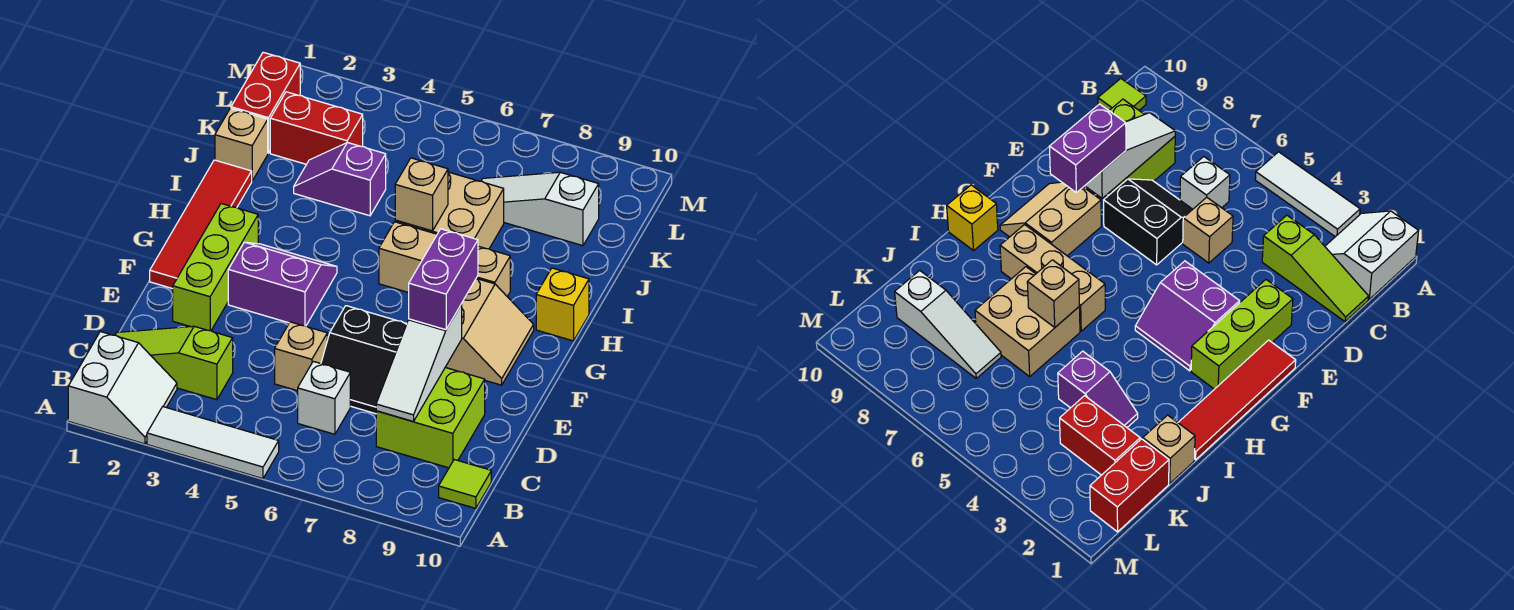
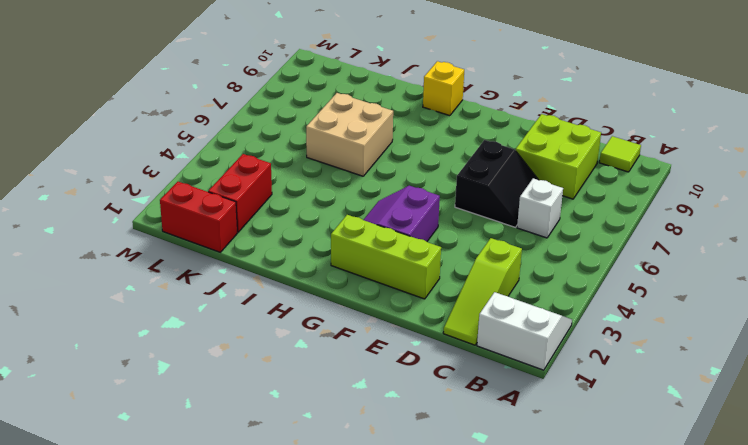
none -> white tile A3:A5 level 1
none -> tan brick D5 level 1
none -> red tile F1:I1 level 1

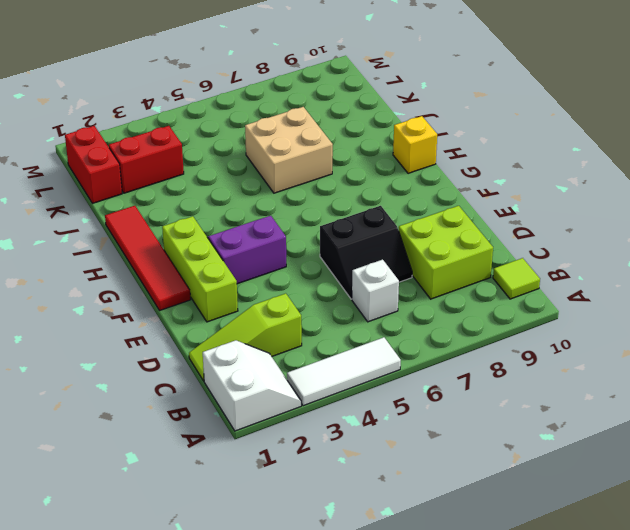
none -> tan brick D5 level 1
none -> tan slope F8:G9 level 1 top 8
none -> tan brick H6:H8 level 1

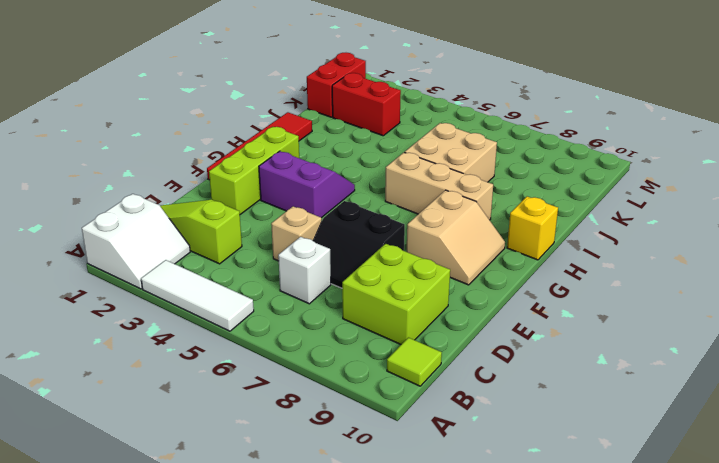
none -> tan brick J1 level 1
none -> purple slope J3:J4 level 1 top 4
none -> white slope K7:K9 level 1 top 9

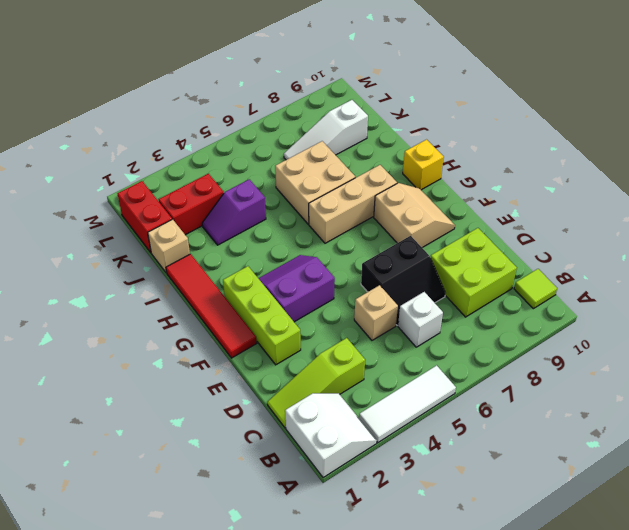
none -> white slope C8:E8 level 2 top E
none -> tan brick I6 level 2
none -> purple brick E8:F8 level 3

